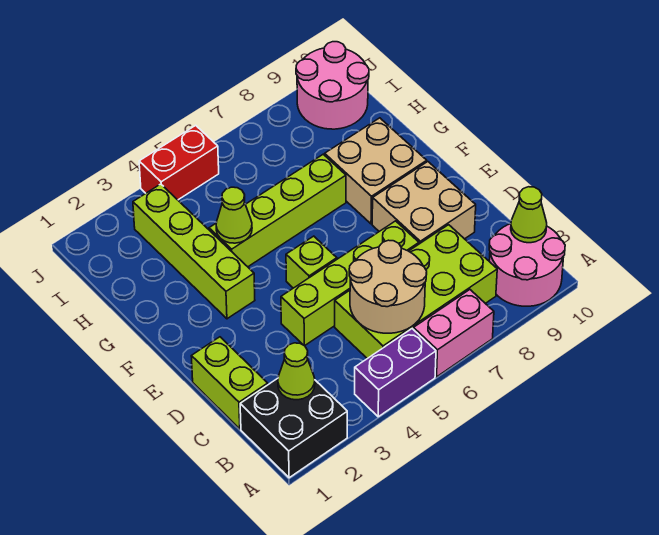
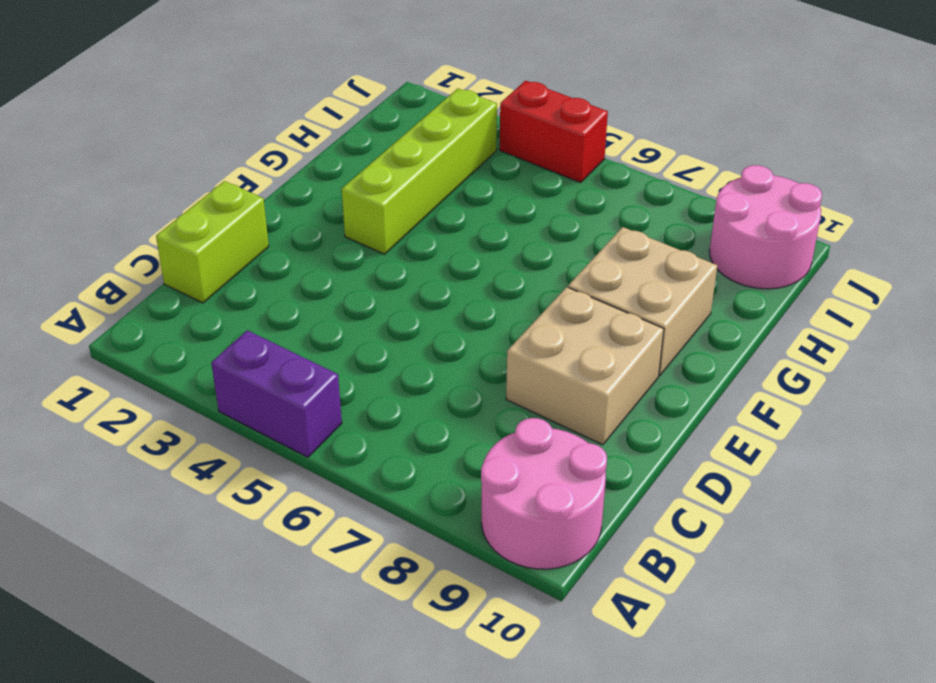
none -> black brick A1:B2 level 1
none -> pink brick A6:A7 level 1
none -> lime brick B5:C8 level 1

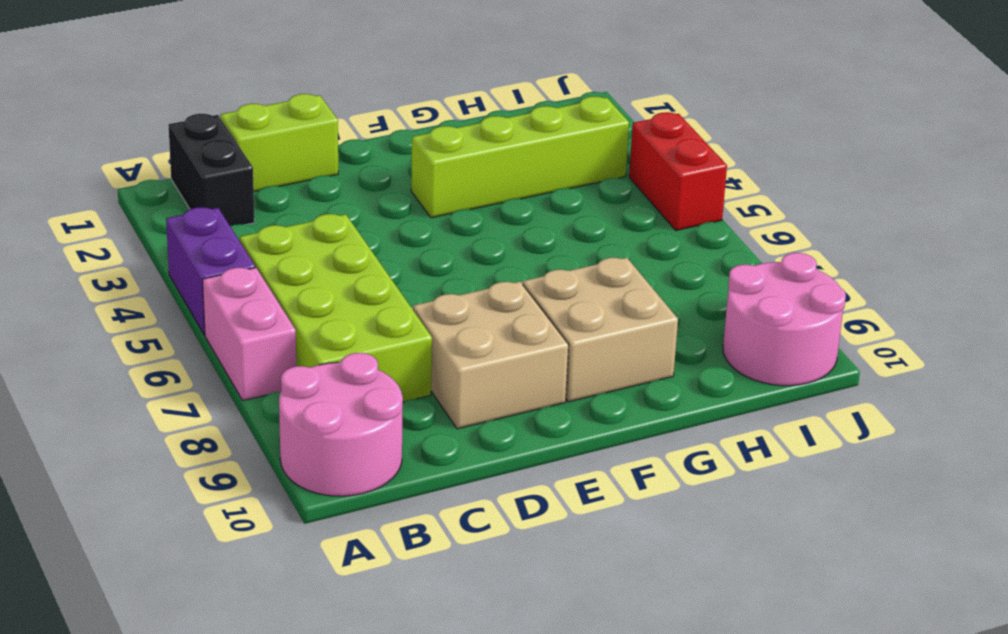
black brick B1:B2 level 1 -> black brick A1:B2 level 1
none -> lime brick D4:D7 level 1
none -> lime brick E5 level 1
none -> lime brick G4:G7 level 1

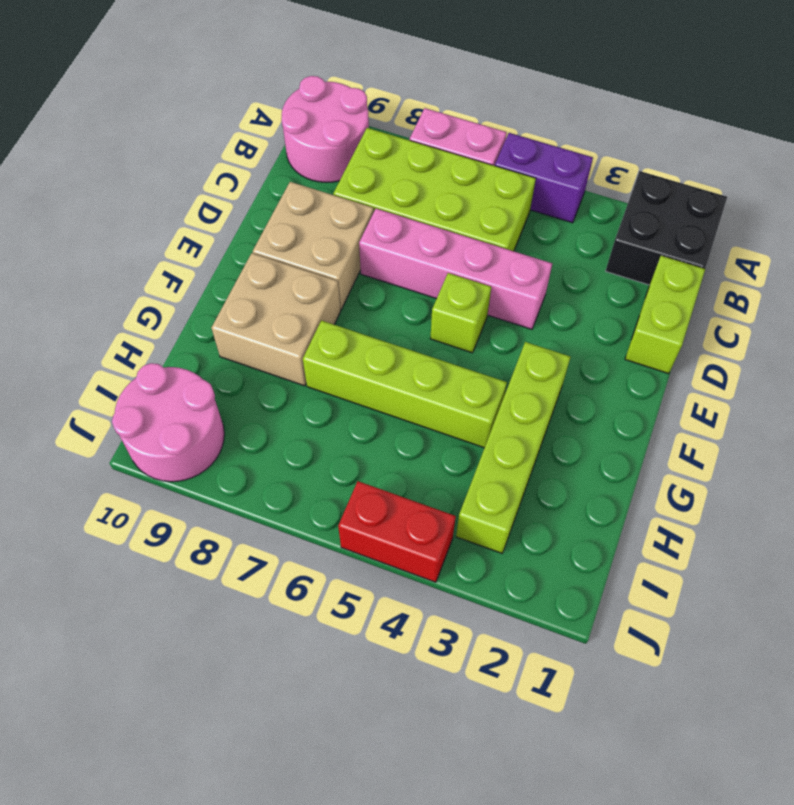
pink brick D4:D7 level 1 -> lime brick D4:D7 level 1
none -> lime cone B2 level 2
none -> tan round brick B5:C6 level 2
none -> lime cone B10 level 2

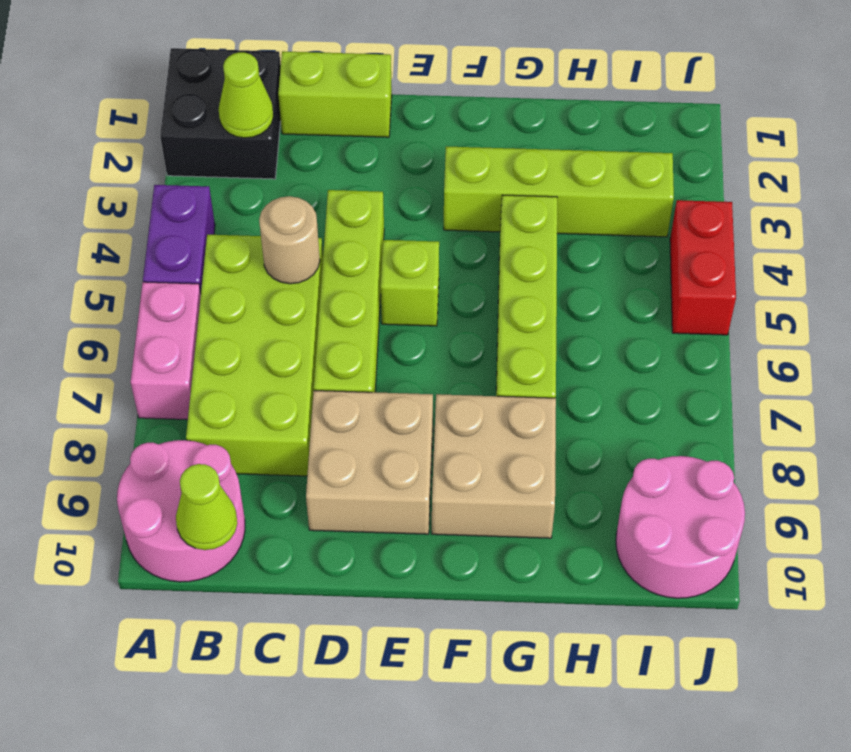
tan round brick C5 level 2 -> tan round brick B5:C6 level 2
none -> lime cone G4 level 2

